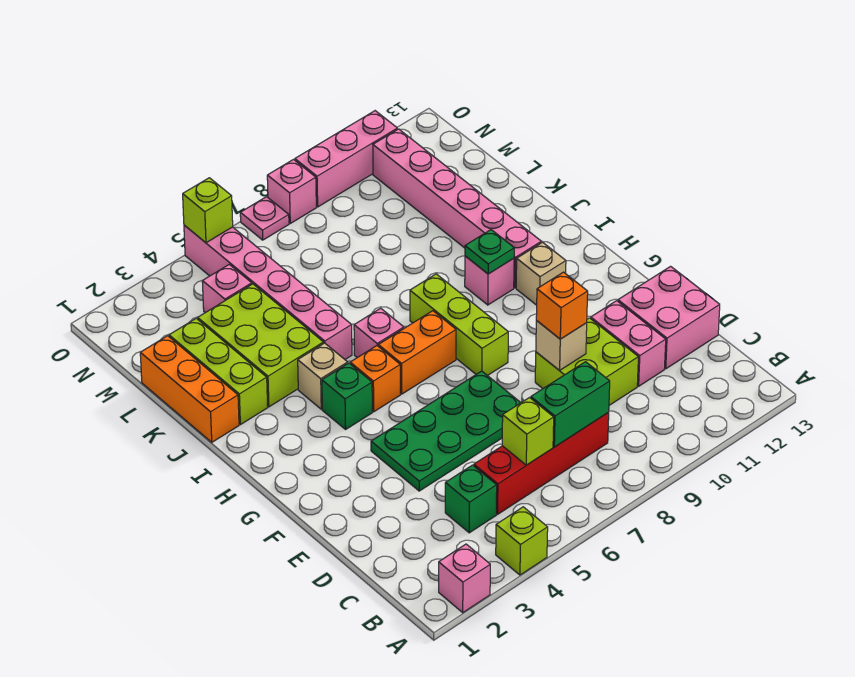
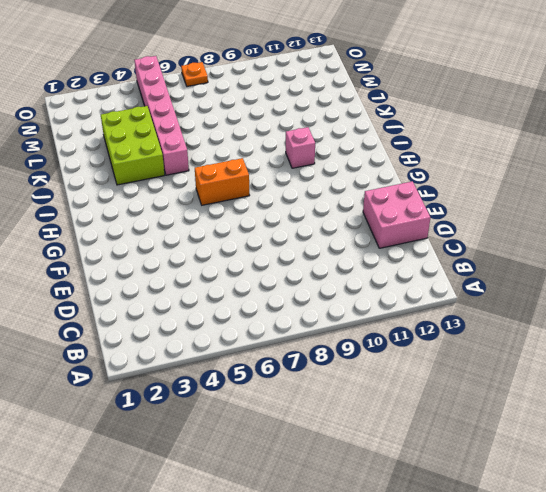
orange plate O7 level 1 -> pink plate O7 level 1
none -> pink brick A2 level 1
none -> lime brick A4 level 1
none -> green brick C4 level 1
none -> red brick C5:C8 level 1

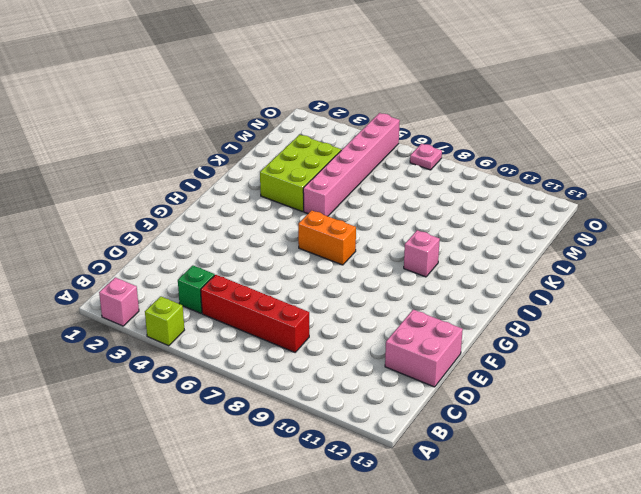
none -> lime brick D9:E10 level 1
none -> pink brick D11:E11 level 1
none -> green plate E4:F7 level 1
none -> lime brick G8:I8 level 1

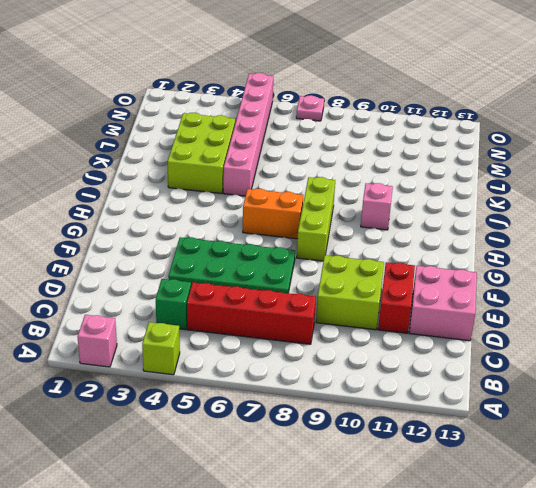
red brick D11:E11 level 1 -> pink brick D11:E11 level 1
none -> green brick H4 level 1
none -> orange brick H5 level 1
none -> tan brick H11 level 1
none -> tan brick I4 level 1

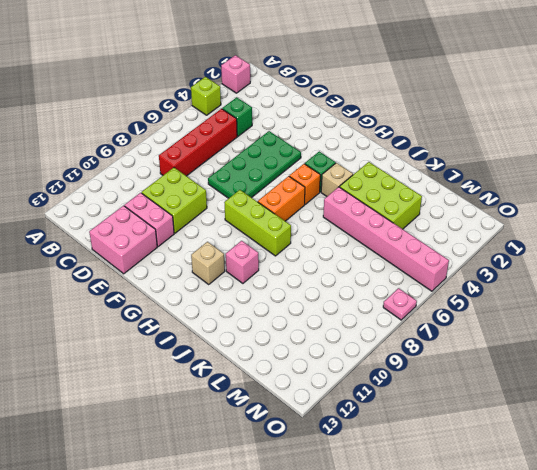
none -> pink brick I6 level 1
none -> pink brick I11:N11 level 1
none -> orange brick J1:L1 level 1
none -> lime brick J2:L2 level 1

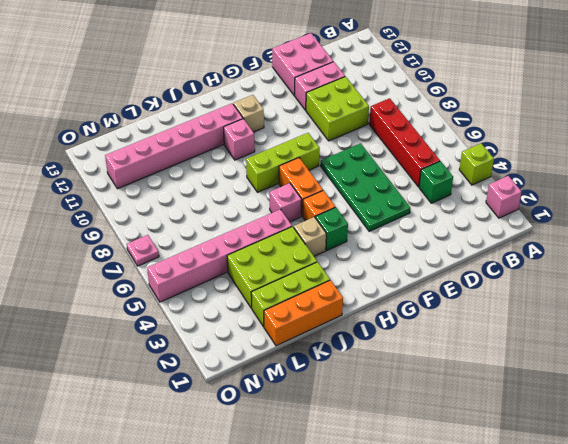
none -> pink brick M4 level 1
none -> pink brick O8 level 1
none -> pink brick O9:O11 level 1
none -> lime brick C6 level 2

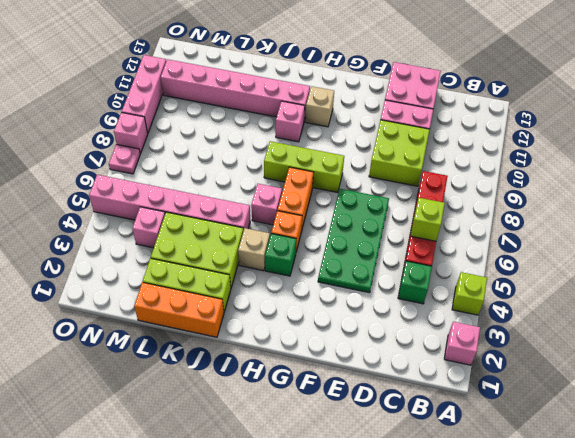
none -> green brick C7:C8 level 2
none -> tan brick E9 level 2
none -> green plate I10 level 2
none -> lime brick O5 level 2

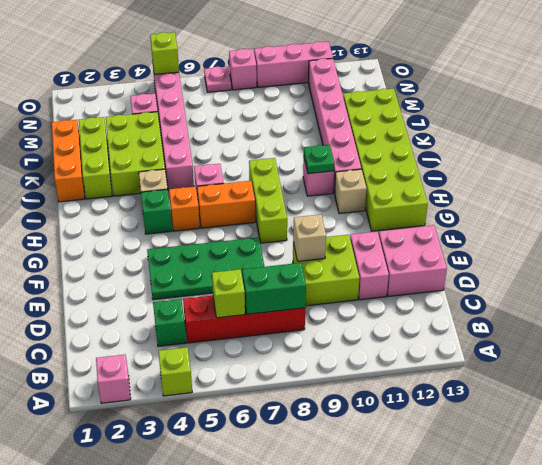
lime brick G12:L13 level 1 -> none
none -> orange brick E9 level 3

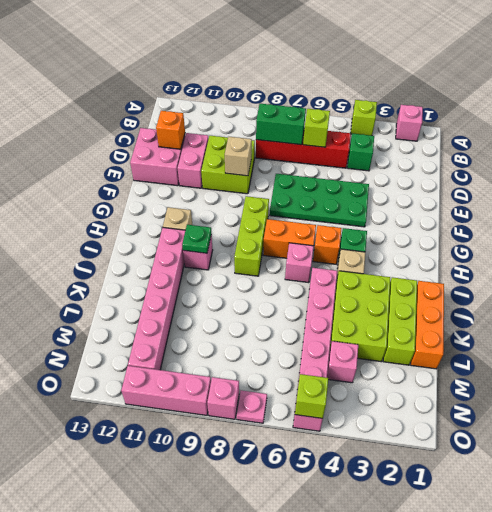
orange brick D12 level 2 -> orange brick E9 level 3

